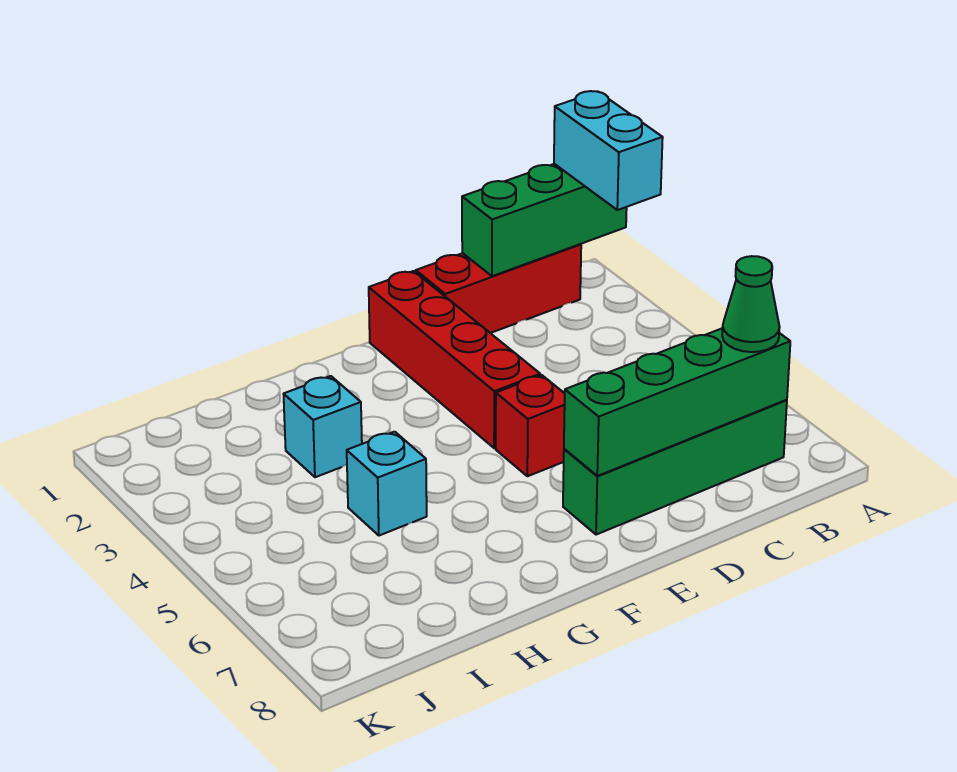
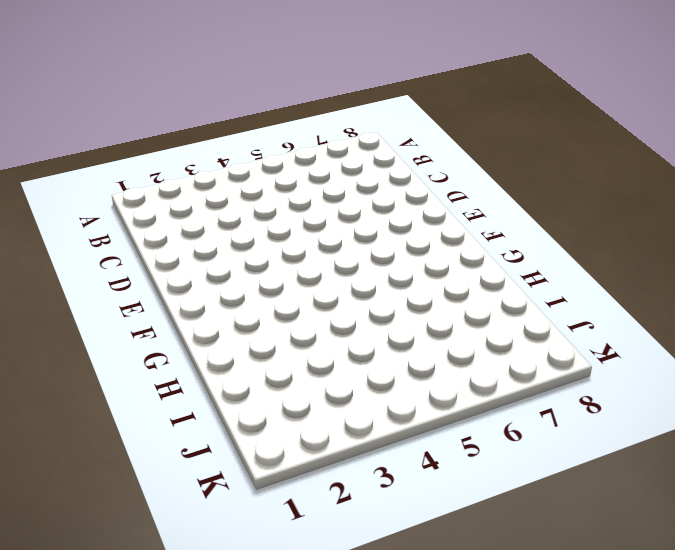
none -> red brick B1:D1 level 1
none -> green brick B7:E7 level 1

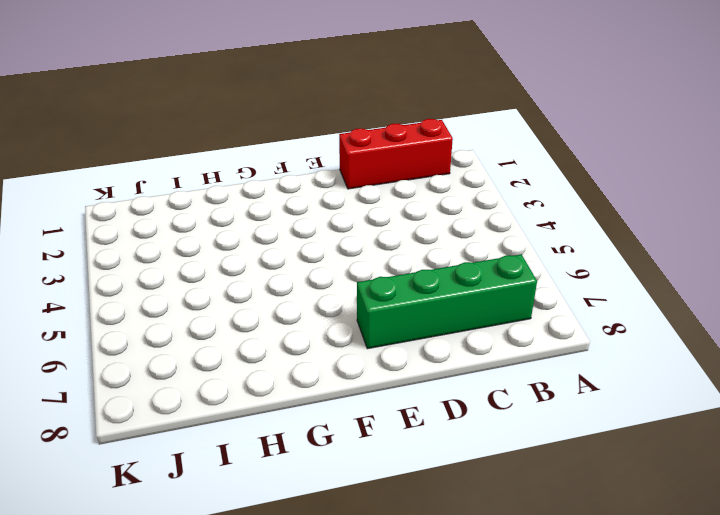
none -> red brick E1:E4 level 1
none -> red brick E5 level 1

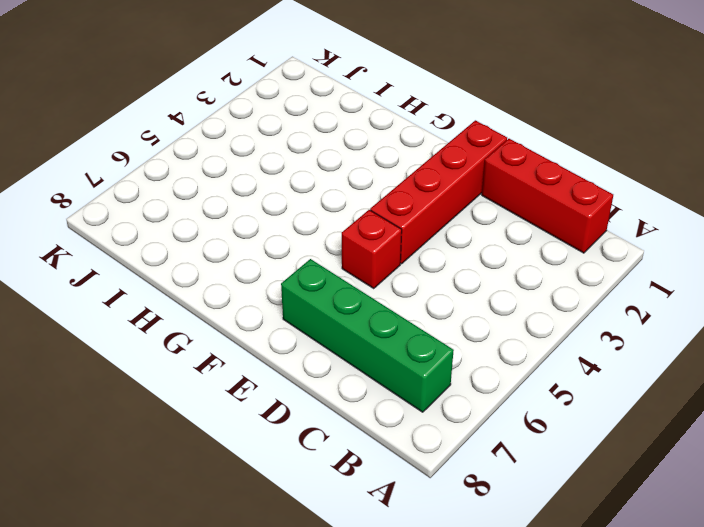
none -> cyan brick H3 level 1
none -> cyan brick H5 level 1

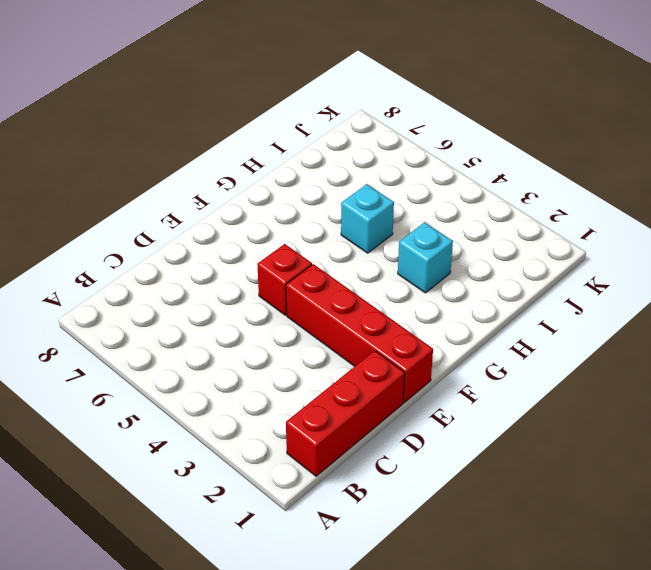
none -> green brick B7:E7 level 1
none -> green brick A1:C1 level 2

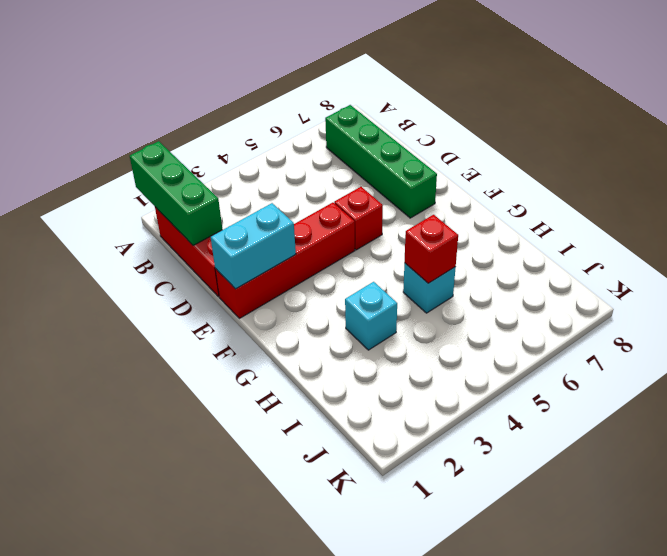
cyan brick E1:E2 level 2 -> cyan brick A1:A2 level 3
red brick H5 level 2 -> none
none -> green brick B7:E7 level 2
none -> green cone B7 level 3

